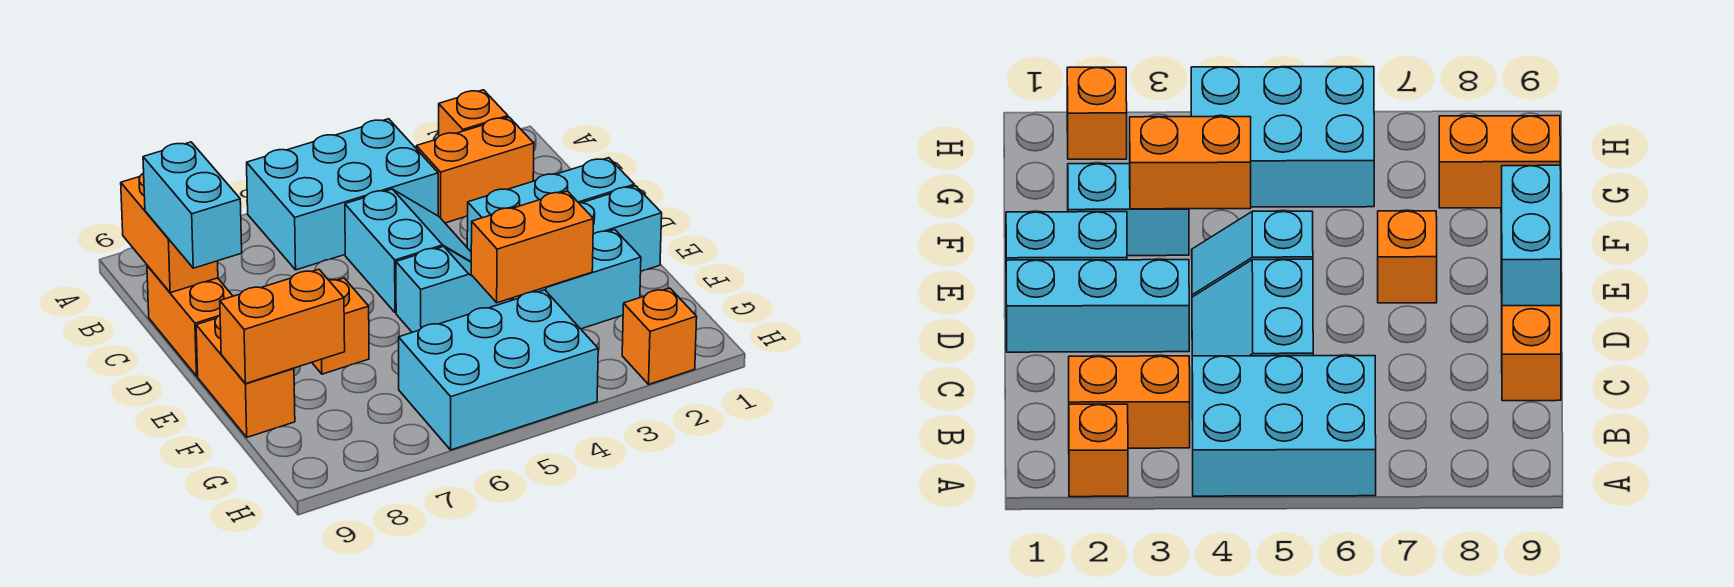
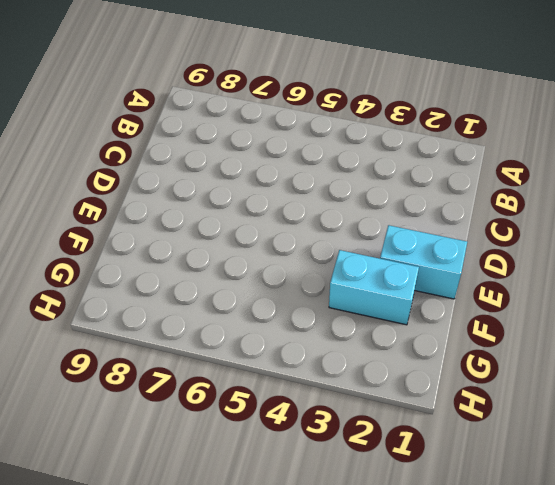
none -> orange brick A2 level 1
none -> cyan brick A4:B6 level 1
none -> orange brick B2:B3 level 1

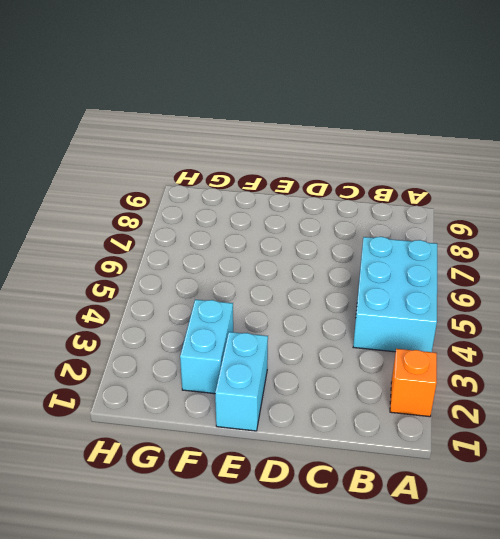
none -> orange brick B2:B3 level 1
none -> cyan slope C4:D5 level 1 top 5
none -> orange brick C9:D9 level 1

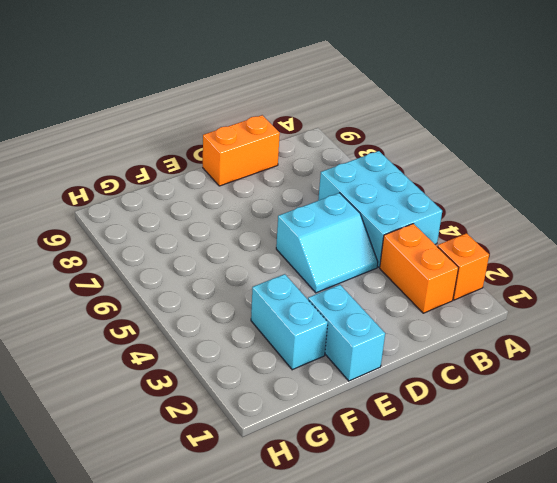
none -> cyan brick D1:D3 level 1
none -> cyan slope E4:E5 level 1 top 5
none -> orange brick E7 level 1

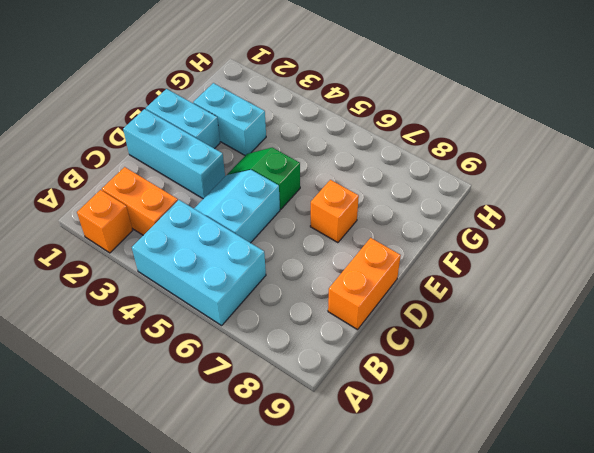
green slope E4:E5 level 1 top 5 -> cyan slope E4:E5 level 1 top 5
none -> orange brick E9:F9 level 1
none -> cyan brick G4:H6 level 1
none -> orange brick H2 level 1

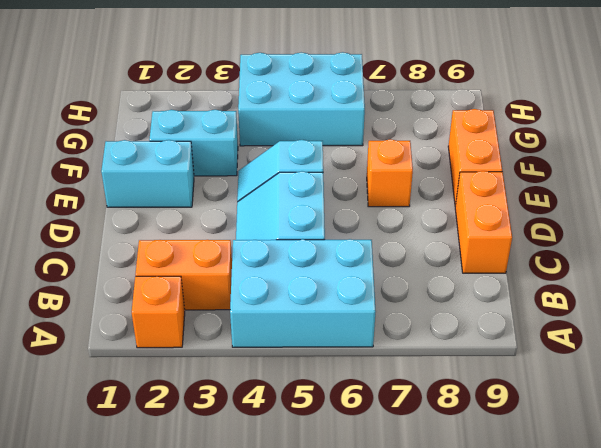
none -> cyan brick D1:D3 level 1
none -> orange brick H2 level 1
none -> orange brick B9:C9 level 2

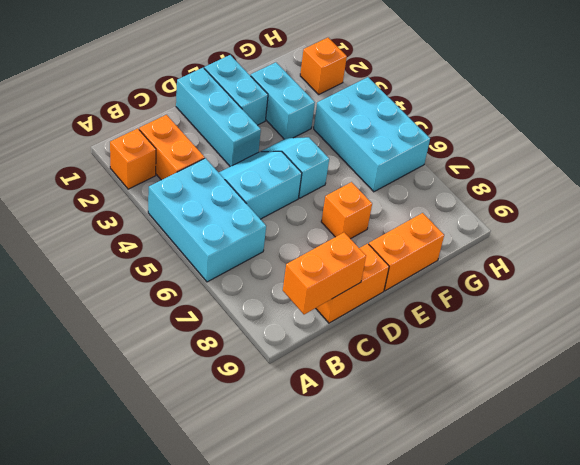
none -> orange brick F3:F4 level 2
none -> orange brick F8:F9 level 2
none -> cyan brick C9:D9 level 3

